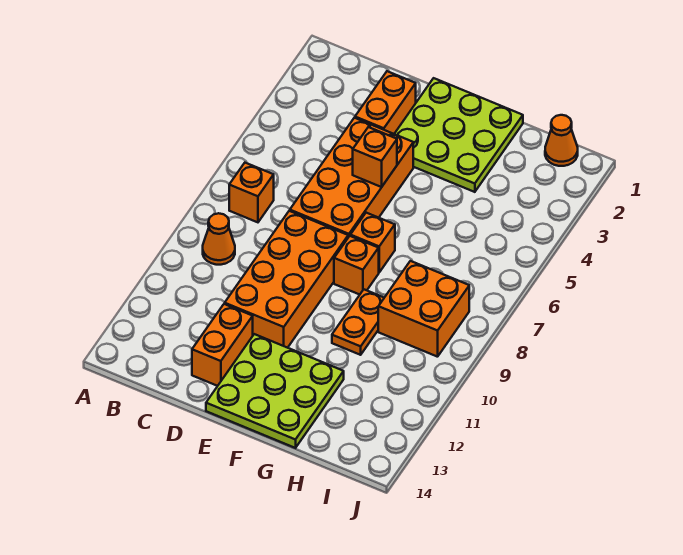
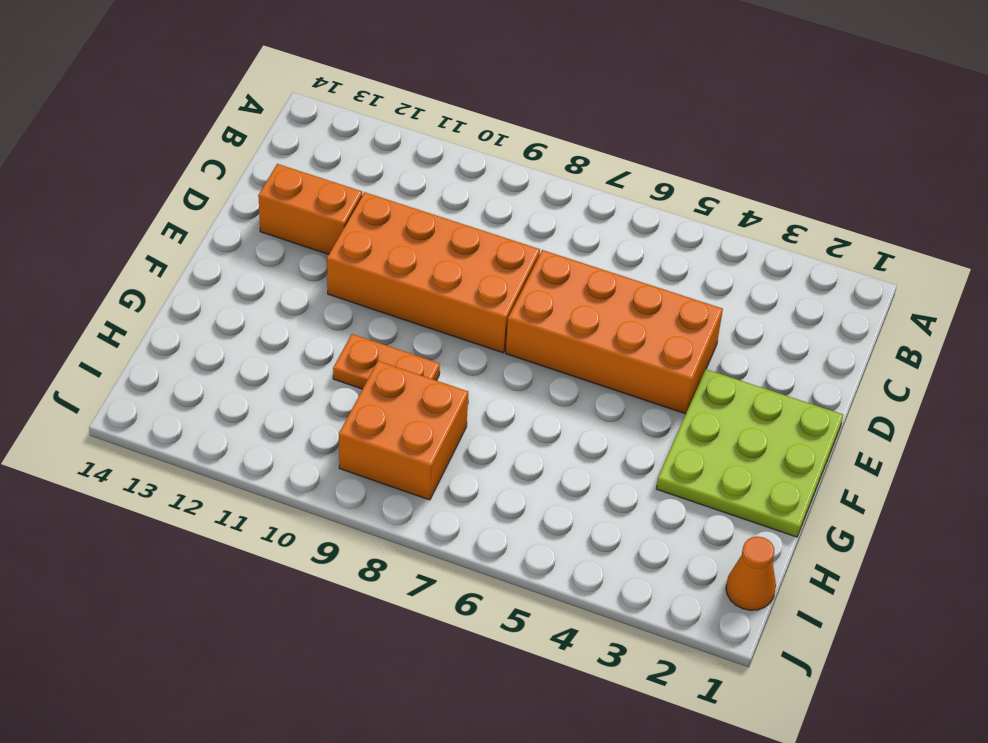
none -> orange brick B7 level 1
none -> orange cone B9 level 1
none -> orange brick D2:D3 level 1

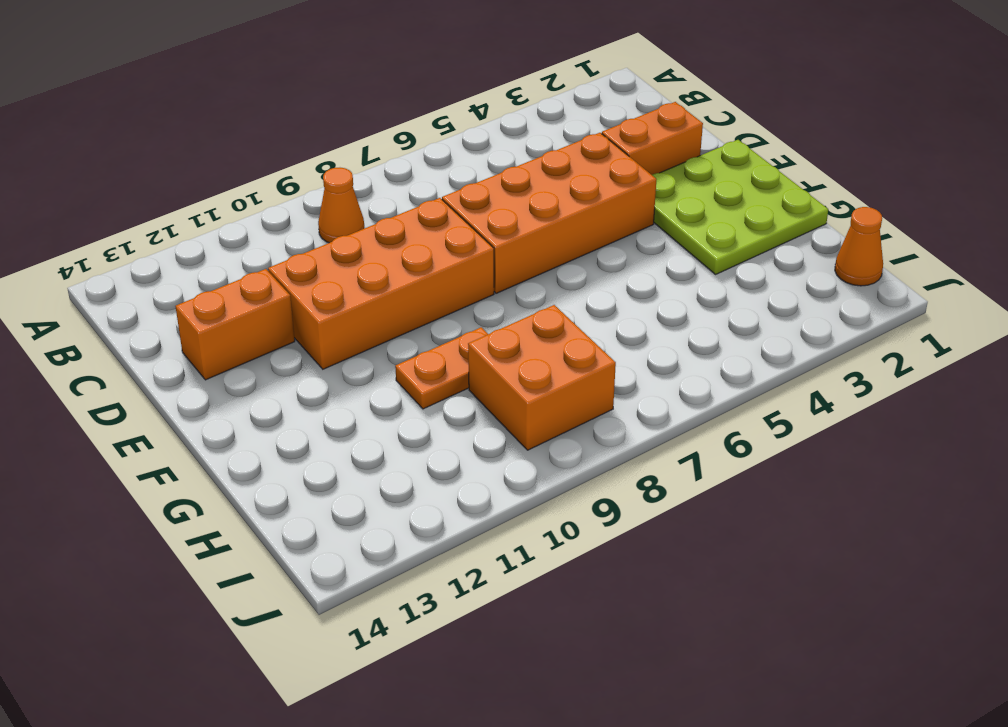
none -> orange brick B7 level 1
none -> lime plate E12:G14 level 1
none -> orange brick F7 level 1

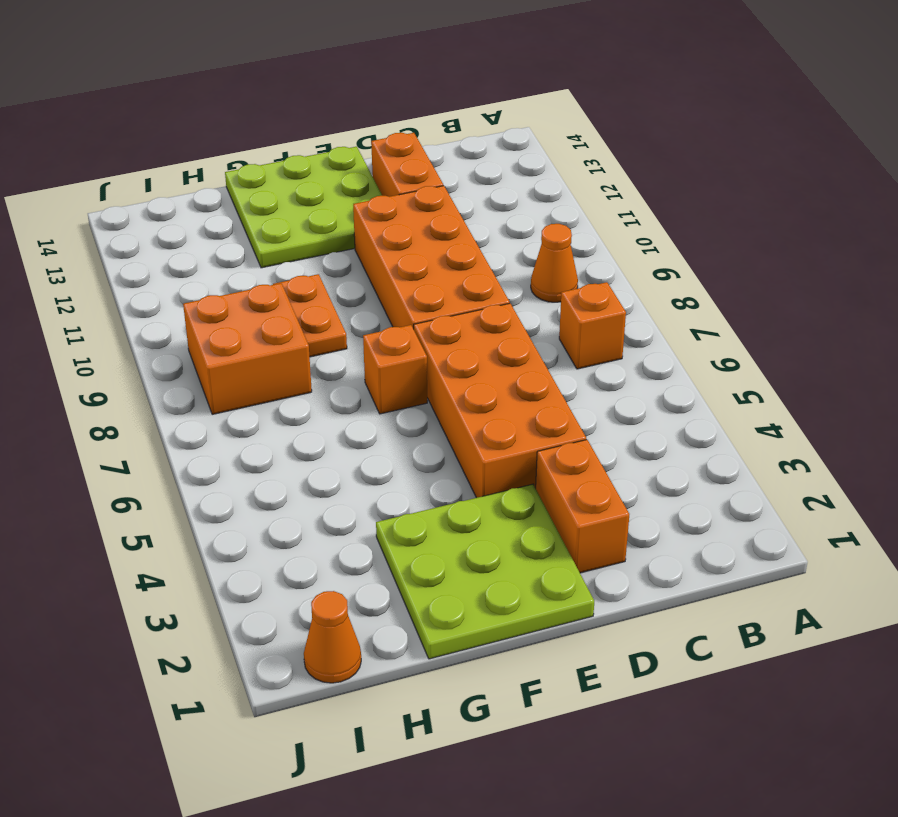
none -> orange brick F8 level 1
none -> orange brick E5 level 2

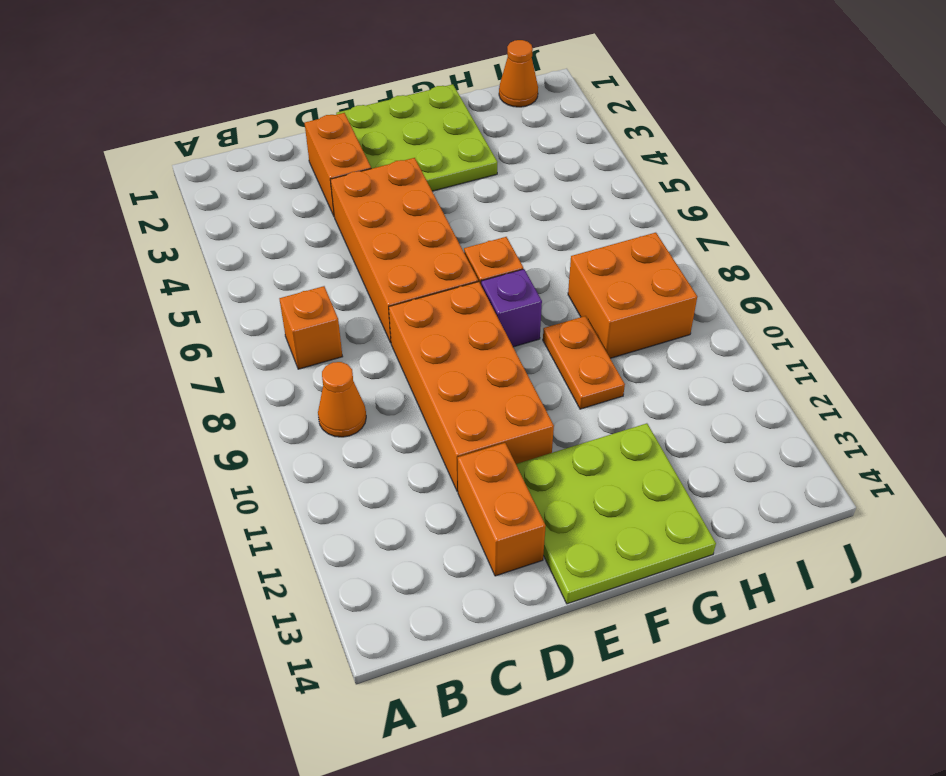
purple brick F8 level 1 -> orange brick F8 level 1
none -> orange brick E5 level 2

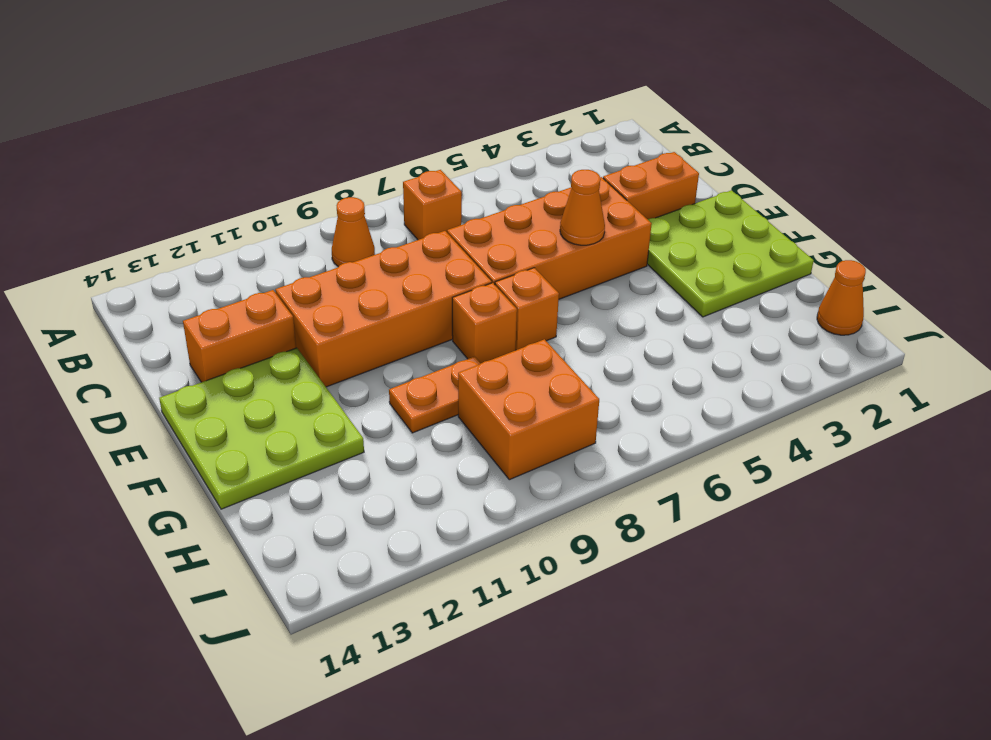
orange cone E5 level 2 -> orange brick E5 level 2

